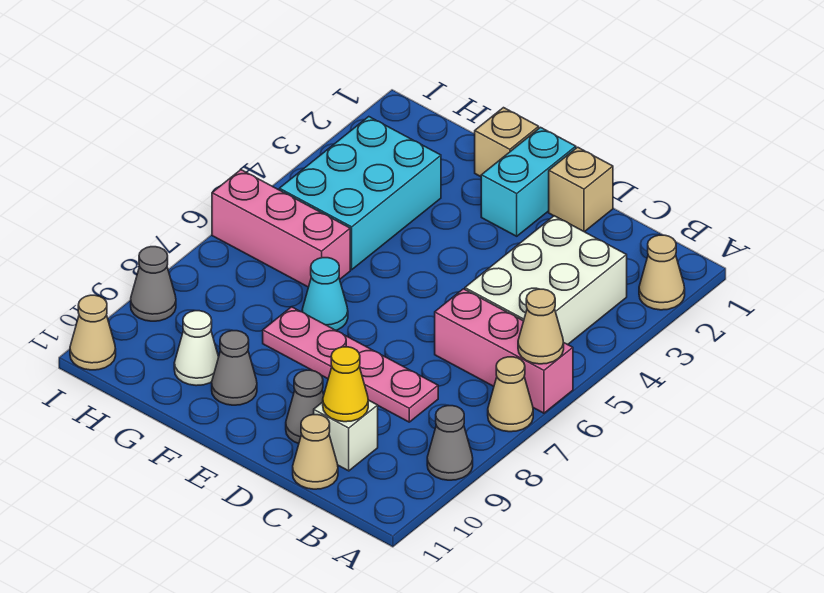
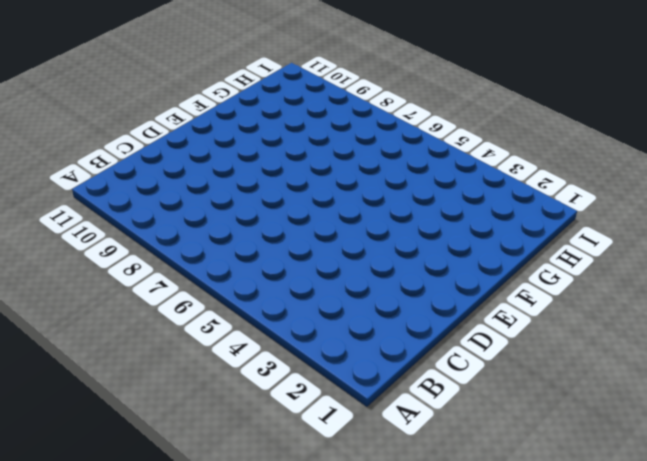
none -> tan cone A2 level 1
none -> pink brick A6:C6 level 1
none -> tan cone A7 level 1

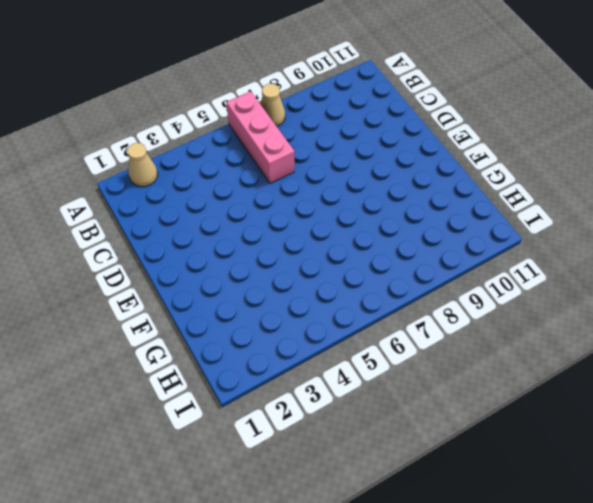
none -> grey cone A9 level 1
none -> white brick B3:C5 level 1
none -> pink plate C8:F8 level 1

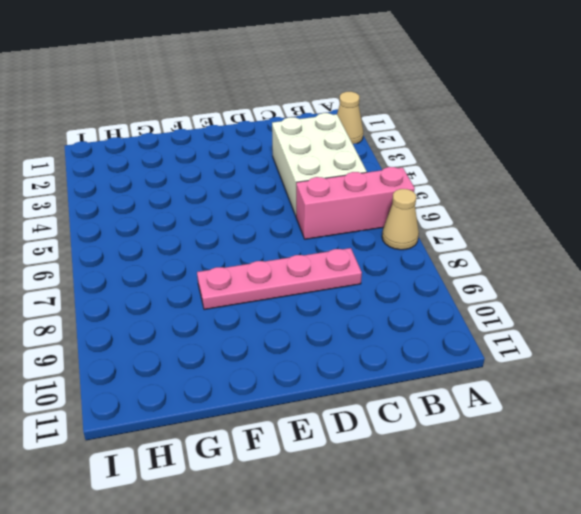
none -> grey cone A9 level 1
none -> white brick C10 level 1
none -> tan cone C11 level 1

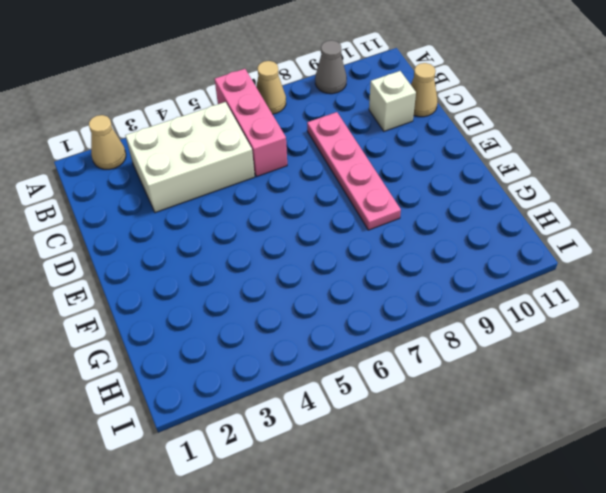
none -> tan brick D1 level 1
none -> grey cone D10 level 1
none -> cyan brick E1:E2 level 1

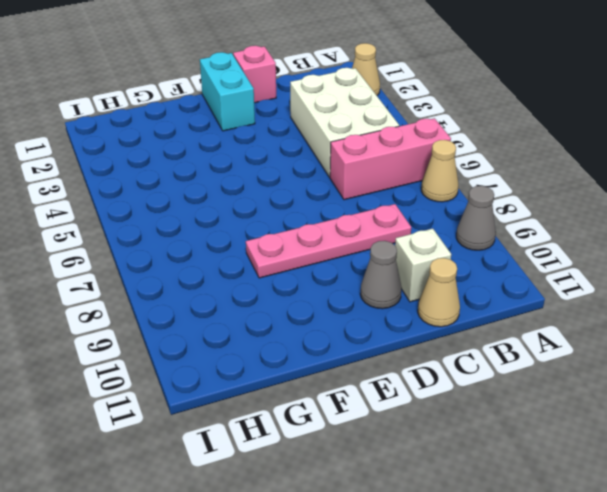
pink brick D1 level 1 -> tan brick D1 level 1
none -> tan brick F1 level 1
none -> cyan cone F7 level 1
none -> grey cone F10 level 1

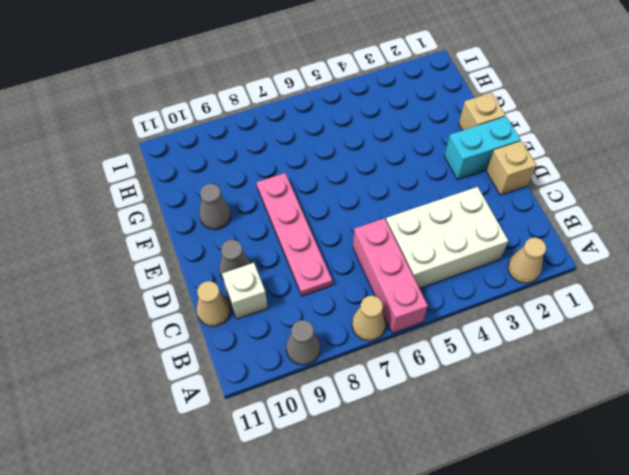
none -> cyan cone F7 level 1
none -> cyan brick G3:H5 level 1
none -> pink brick G6:I6 level 1

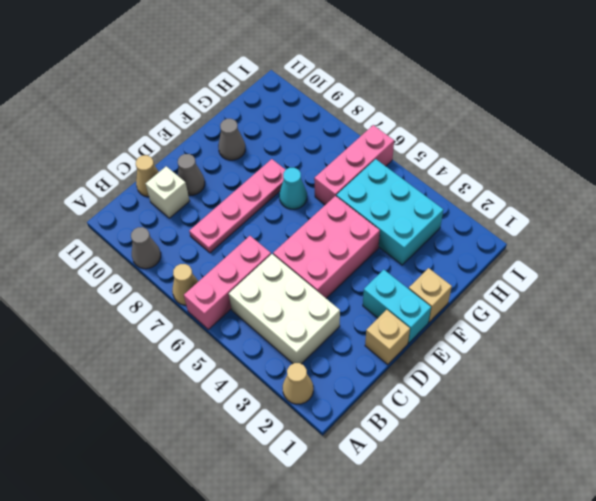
pink brick D4:F5 level 1 -> none
none -> white cone G10 level 1
none -> grey cone I9 level 1
none -> tan cone I11 level 1

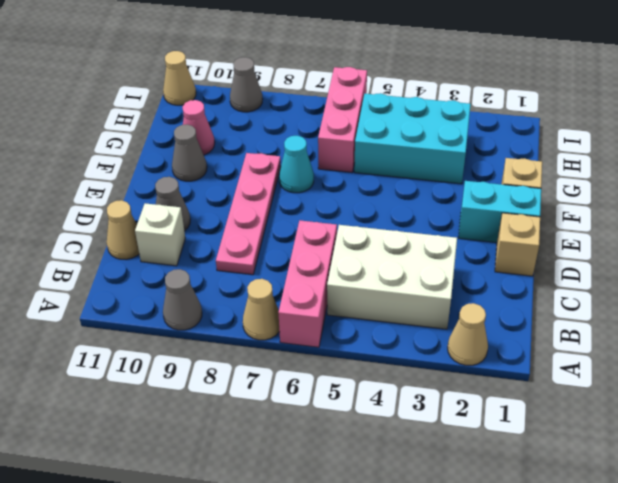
pink cone G10 level 1 -> white cone G10 level 1
none -> tan cone A6 level 2
none -> yellow cone C10 level 2

